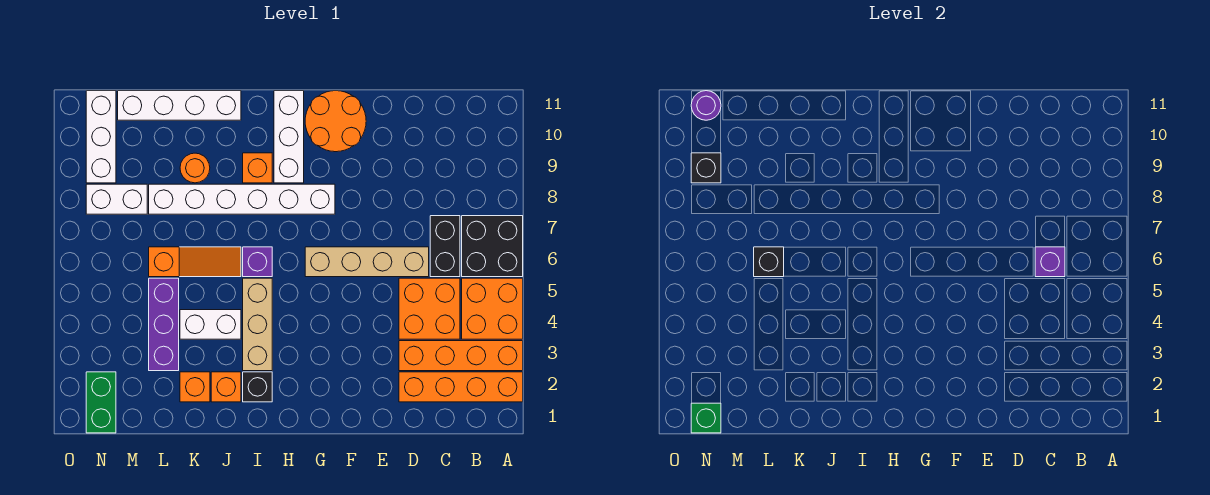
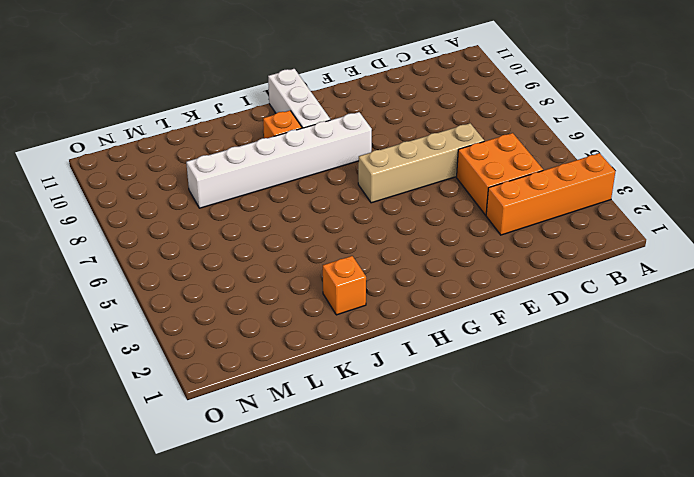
none -> orange brick A2:D2 level 1
none -> orange brick A4:B5 level 1
none -> black brick A6:B7 level 1

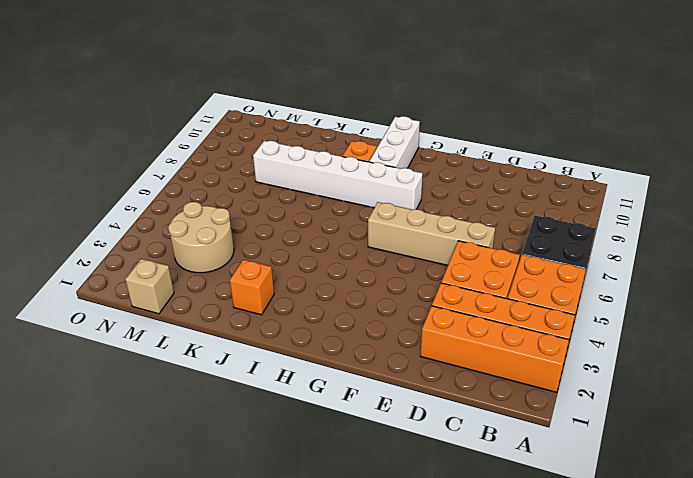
tan round brick L3:M4 level 1 -> purple brick L3:L5 level 1
tan brick M1 level 1 -> none
none -> black brick C6:C7 level 1
none -> orange round brick F10:G11 level 1
none -> black brick I2 level 1

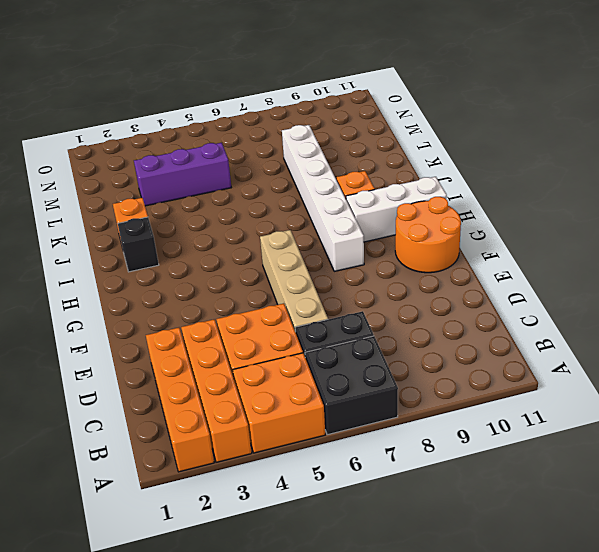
none -> tan brick I3:I5 level 1
none -> purple brick I6 level 1
none -> white brick J4:K4 level 1

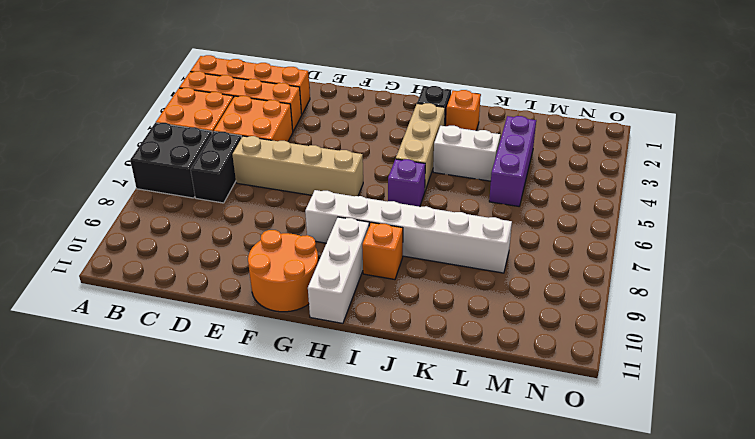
none -> orange slope J6:L6 level 1 top L
none -> white brick J11:M11 level 1
none -> orange brick K2 level 1

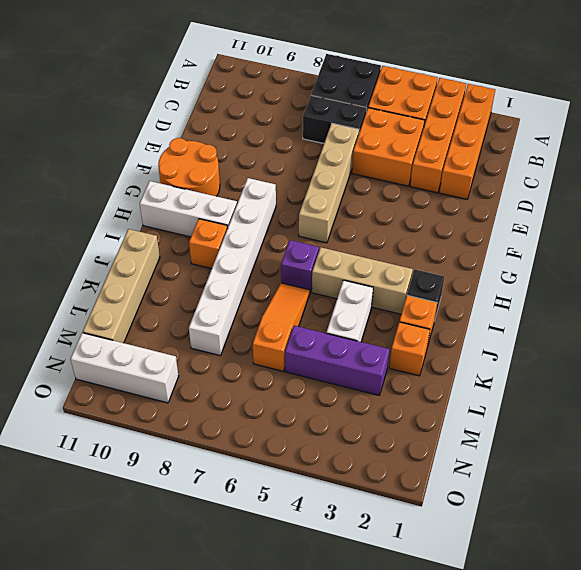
tan brick J11:M11 level 1 -> white brick J11:M11 level 1
none -> orange round brick K9 level 1
none -> white brick M8:N8 level 1
none -> green brick N1:N2 level 1

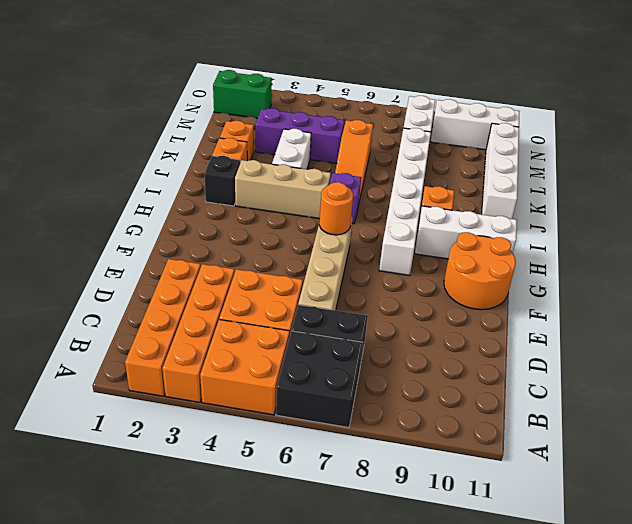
orange round brick G6 level 2 -> orange round brick K9 level 1
none -> purple brick C6 level 2
none -> black brick L6 level 2
none -> green brick N1 level 2

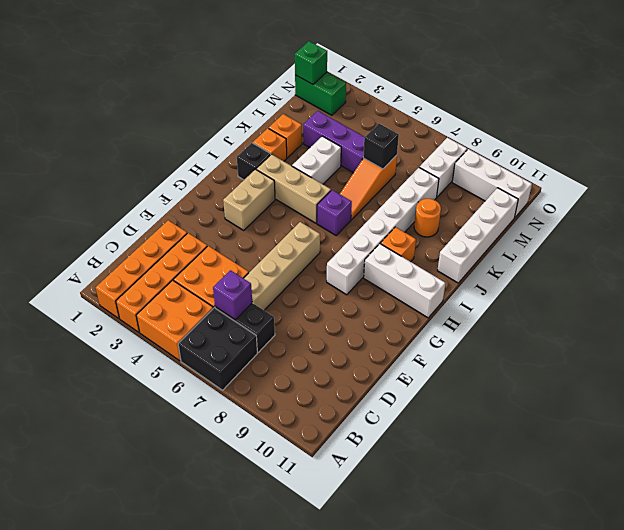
tan brick G3:H3 level 1 -> none
none -> orange round brick F10:G11 level 1
none -> black brick N9 level 2
none -> purple round brick N11 level 2

